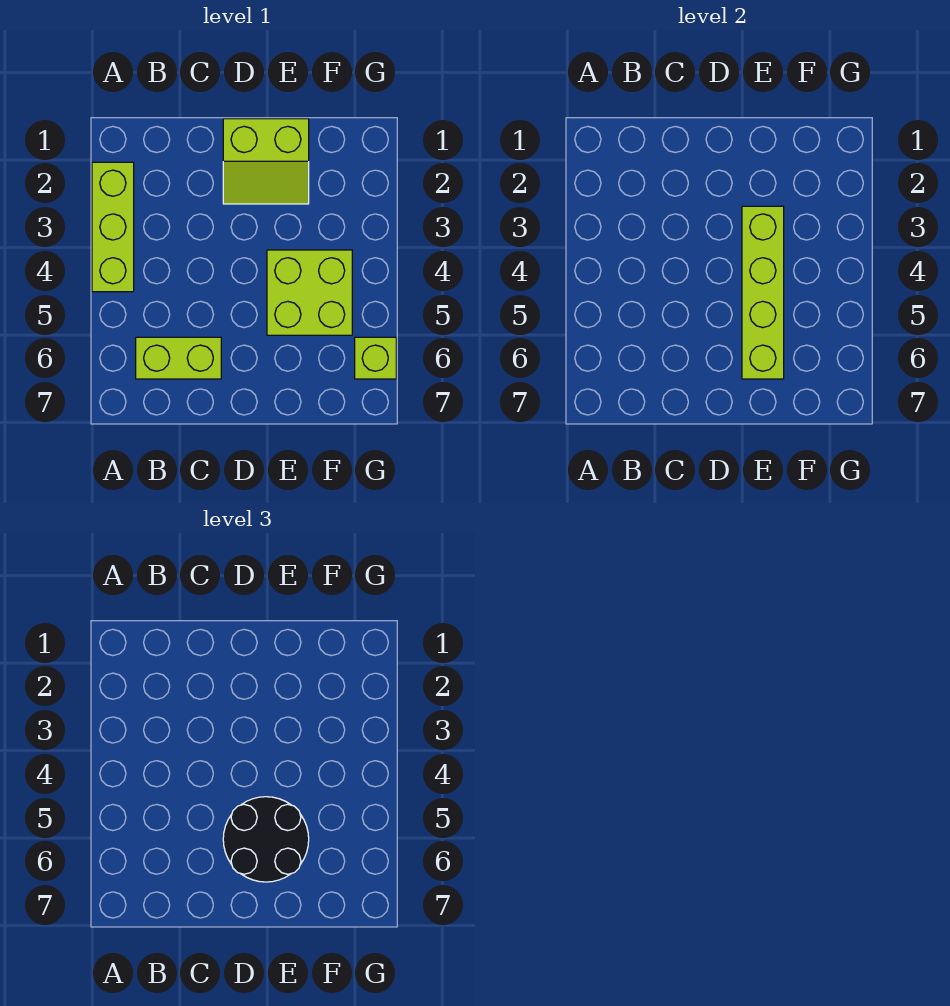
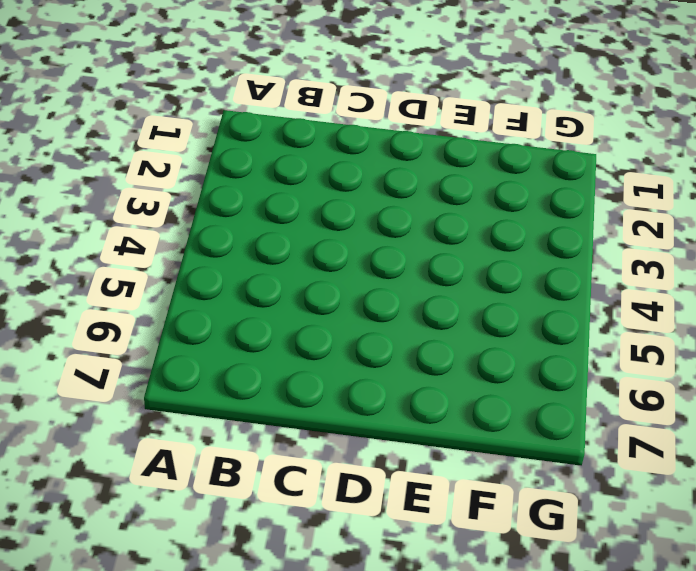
none -> lime brick A2:A4 level 1
none -> lime brick B6:C6 level 1

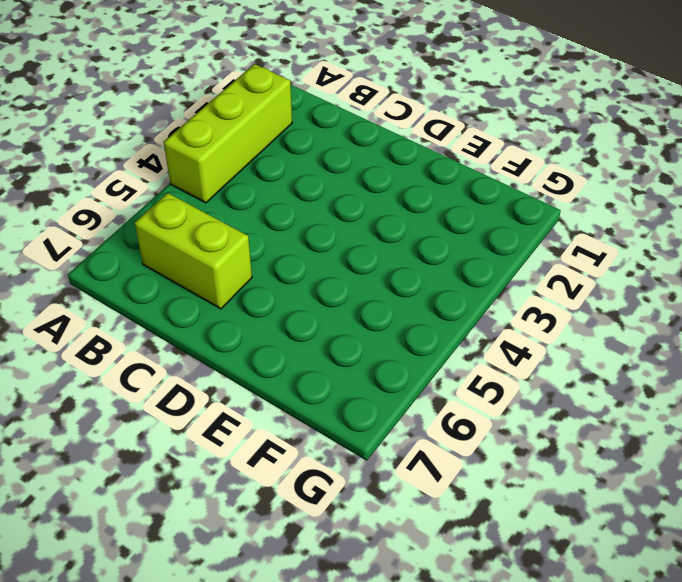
none -> lime slope D1:E2 level 1 top 1
none -> lime brick E4:F5 level 1

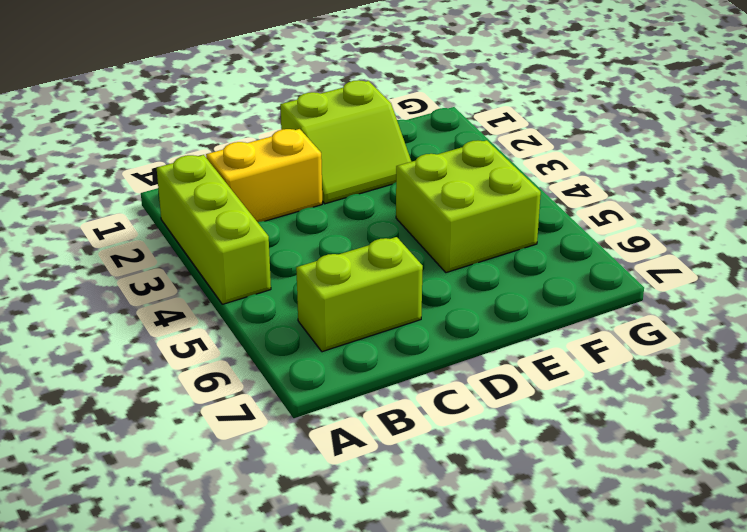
yellow brick B2:C2 level 1 -> none
none -> lime brick G6 level 1
none -> lime brick E3:E6 level 2

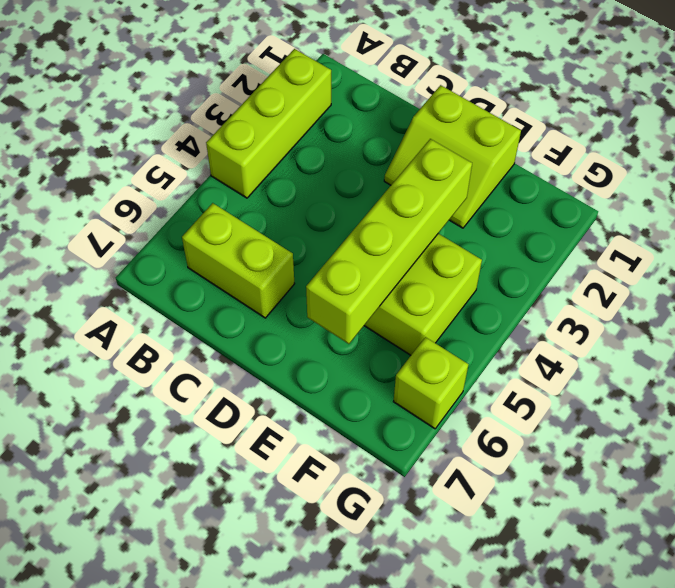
none -> black round brick D5:E6 level 3

